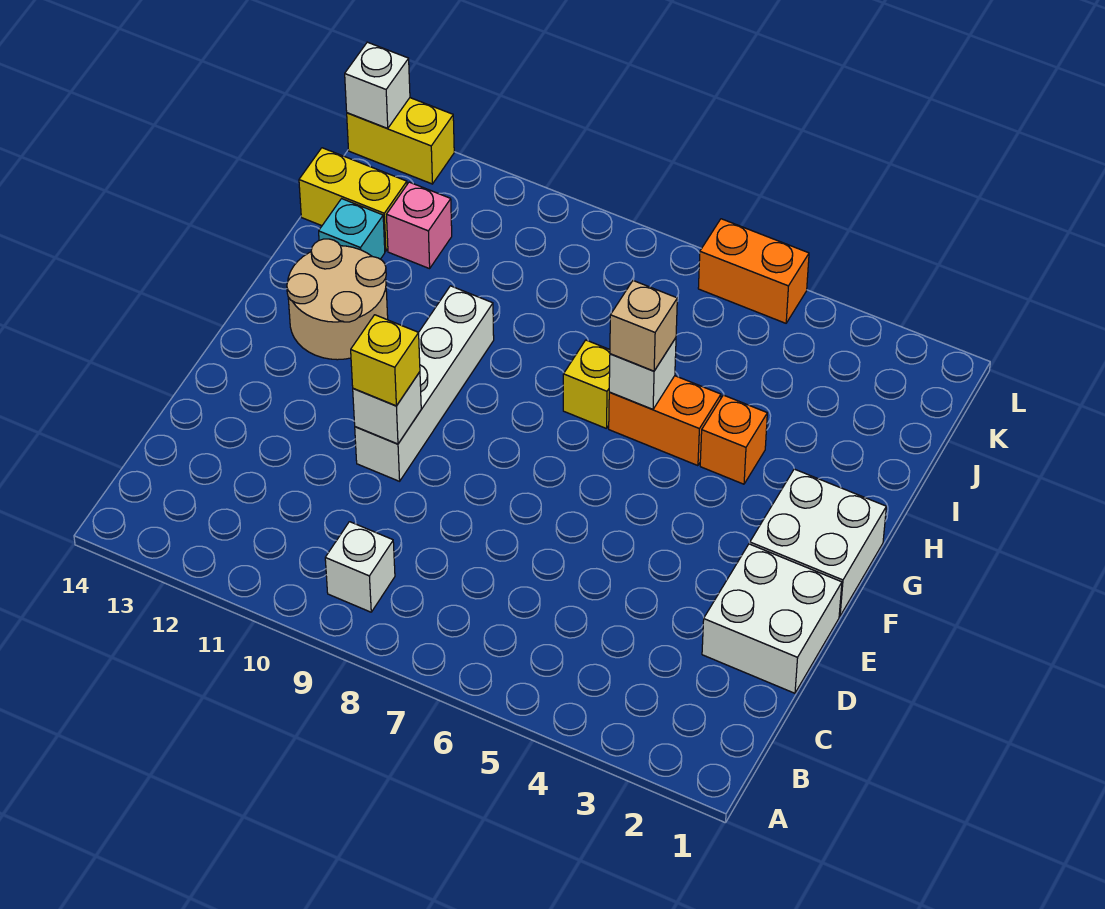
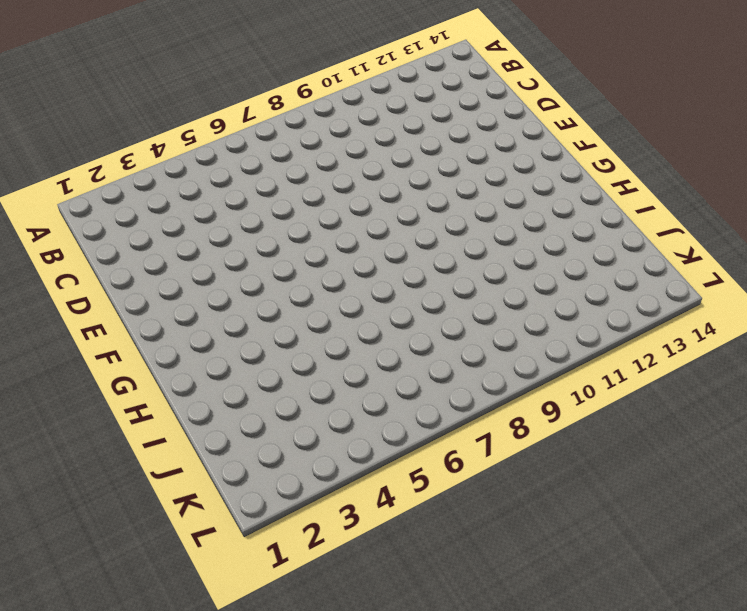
none -> white brick B9 level 1
none -> white brick D1:E2 level 1
none -> white brick E10:H10 level 1

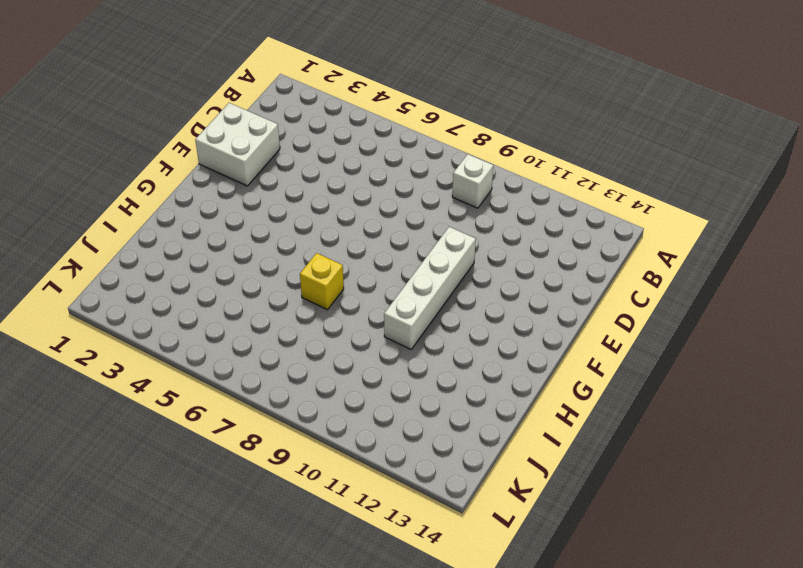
none -> white brick F1:G2 level 1
none -> tan round brick G12:H13 level 1
none -> orange brick H4 level 1

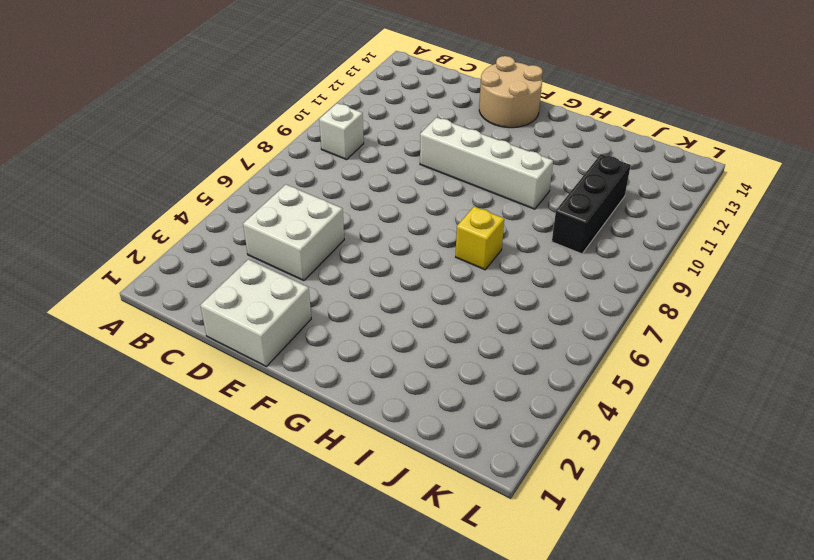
white brick C4:D5 level 1 -> white brick F1:G2 level 1
tan round brick E13:F14 level 1 -> tan round brick G12:H13 level 1
black brick J9:J11 level 1 -> none
none -> orange brick H4 level 1
none -> orange brick H5:H6 level 1
none -> cyan brick I13 level 1

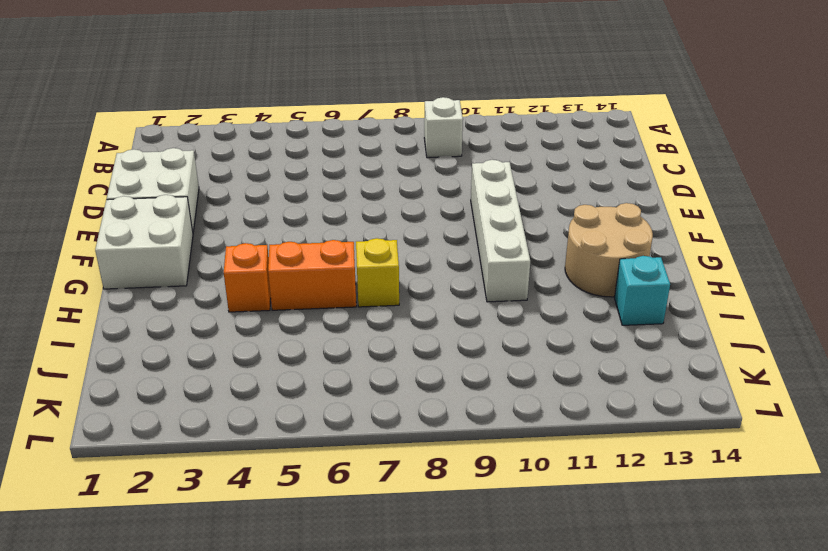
none -> pink brick J12 level 1
none -> yellow brick J13:J14 level 1
none -> orange brick L5:L6 level 1

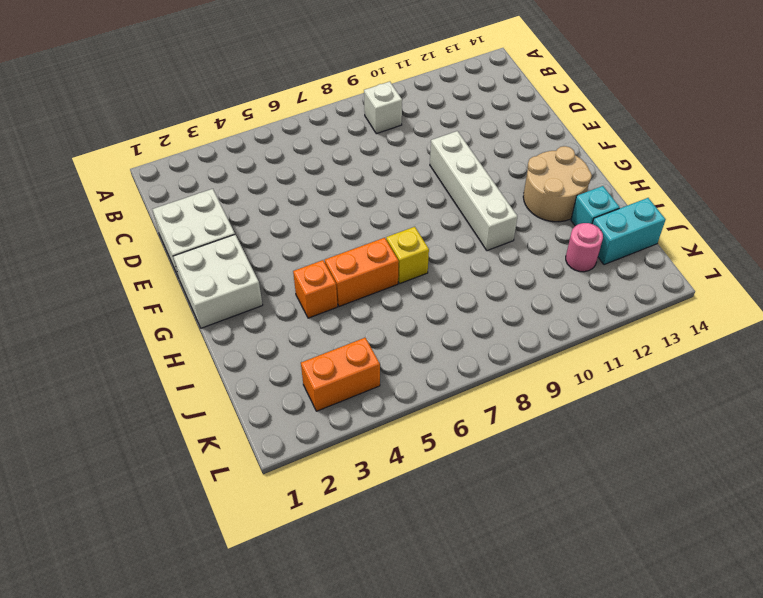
pink round brick J12 level 1 -> pink brick J12 level 1
cyan brick J13:J14 level 1 -> yellow brick J13:J14 level 1
orange brick K3:K4 level 1 -> orange brick L5:L6 level 1
none -> yellow brick L13:L14 level 1
none -> white brick E10 level 2
none -> white brick H6 level 2

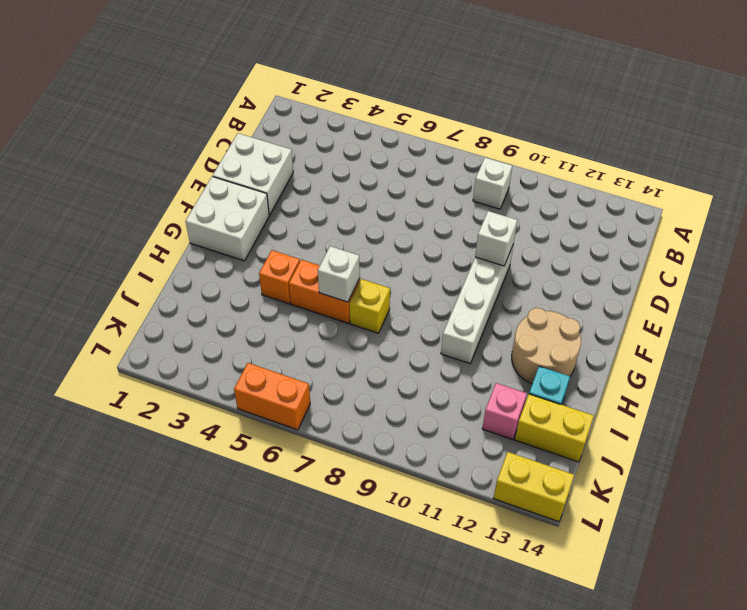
none -> white brick L14 level 2
none -> yellow brick E10 level 3
none -> tan brick H6 level 3

